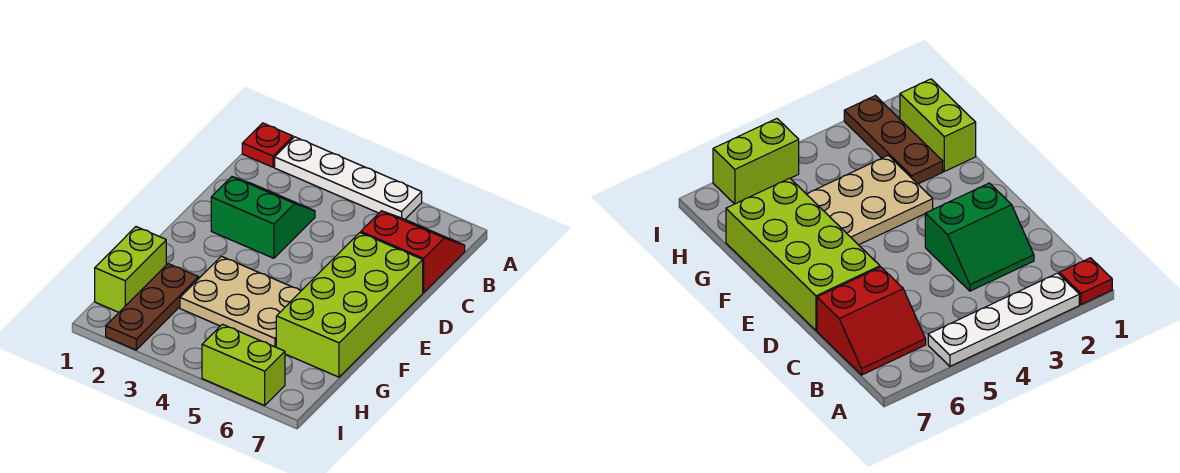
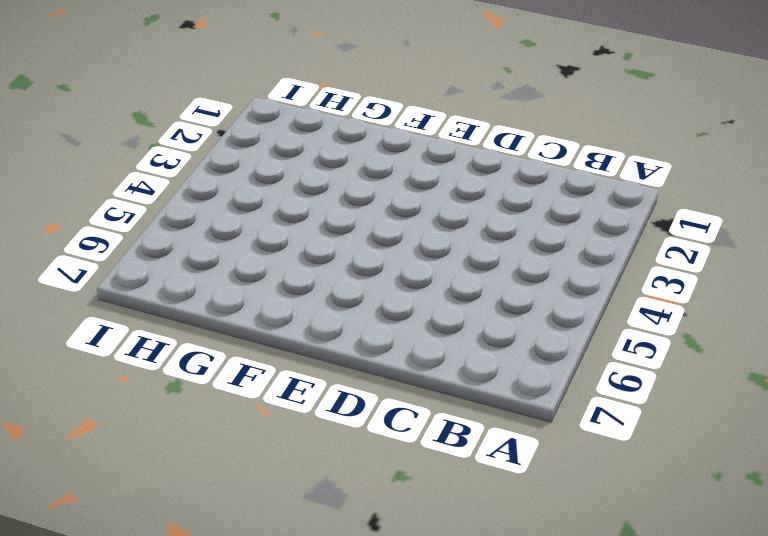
none -> red plate A1 level 1
none -> white plate A2:A5 level 1

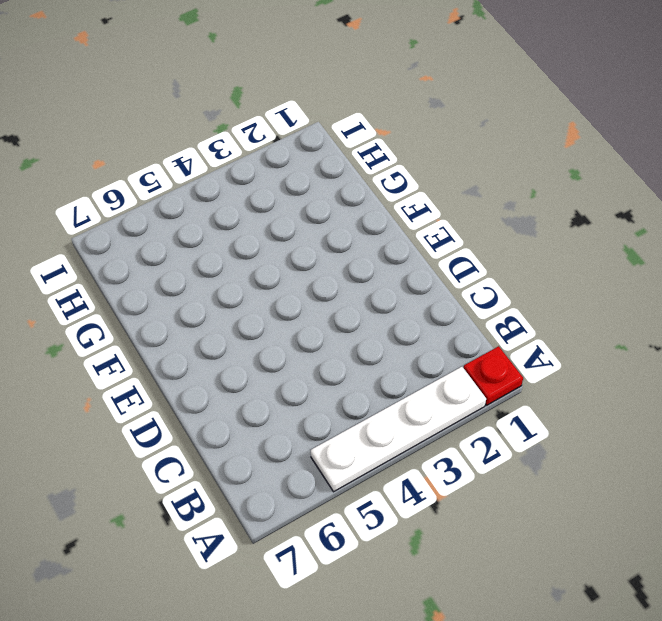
none -> red slope B6:C7 level 1 top C
none -> green slope C2:D3 level 1 top D

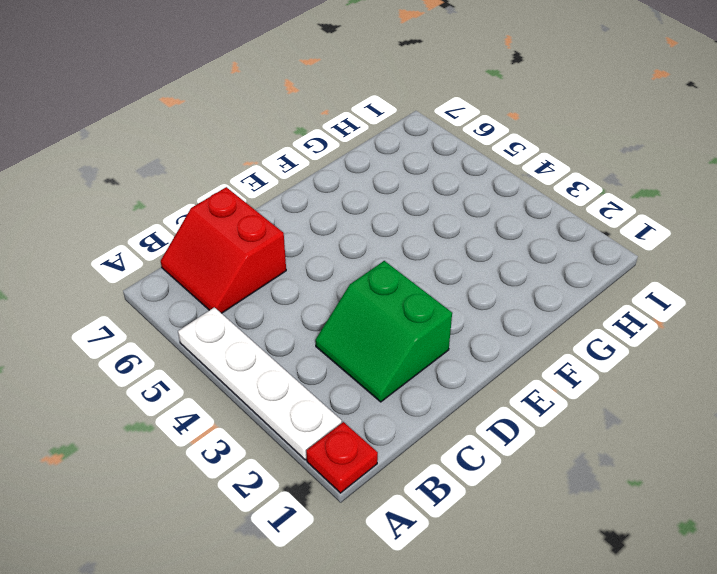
none -> lime brick D6:G7 level 1
none -> tan plate F3:G5 level 1

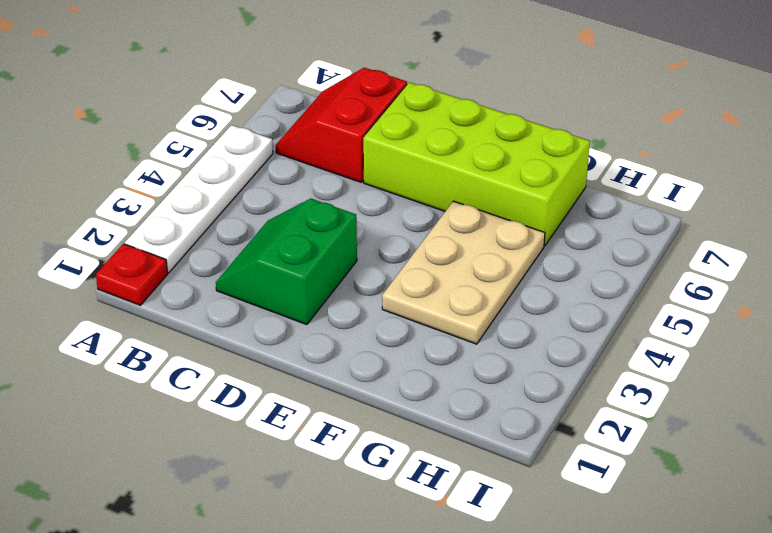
none -> lime brick G1:H1 level 1
none -> brown plate G2:I2 level 1

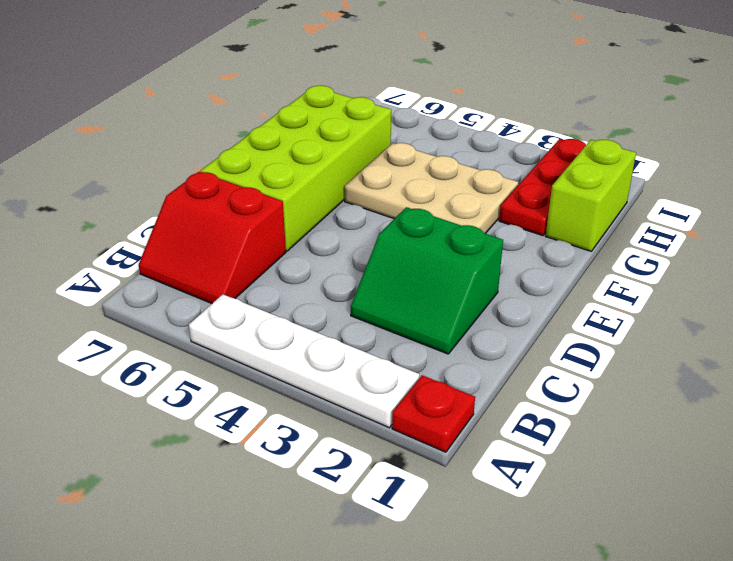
red plate G2:I2 level 1 -> brown plate G2:I2 level 1
none -> lime brick I5:I6 level 1

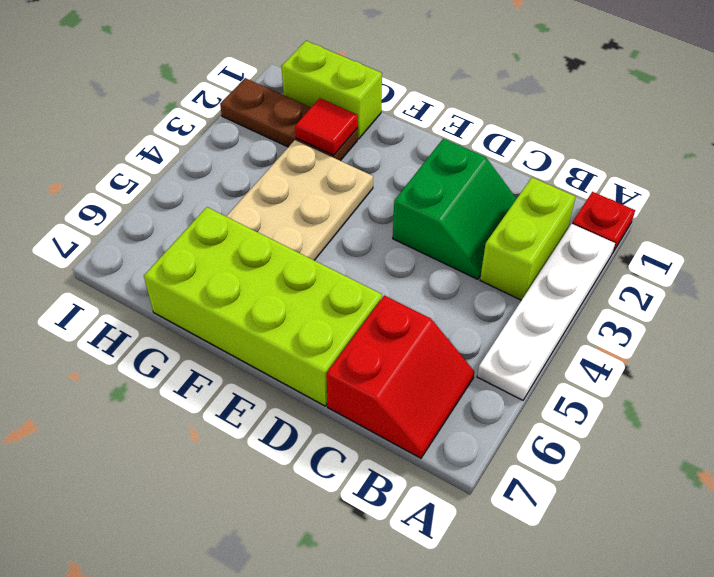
lime brick B2:B3 level 1 -> lime brick I5:I6 level 1
red tile G2 level 2 -> none

